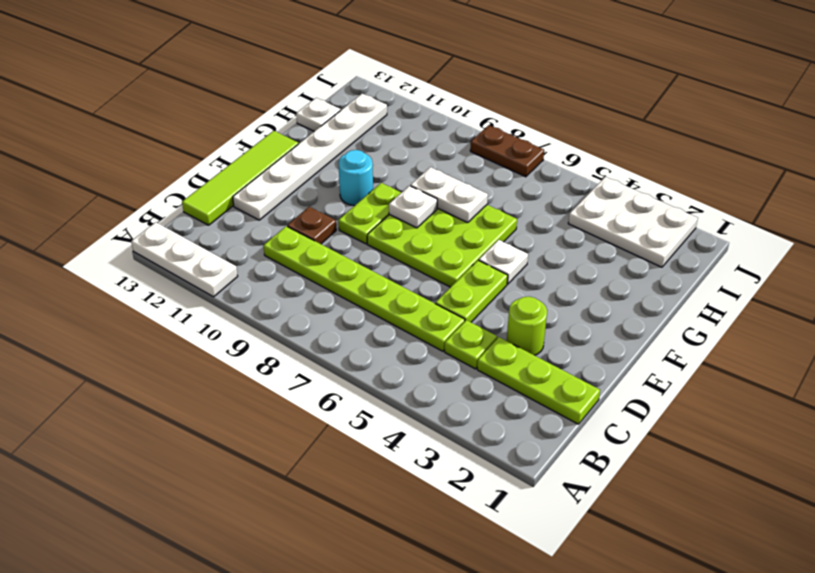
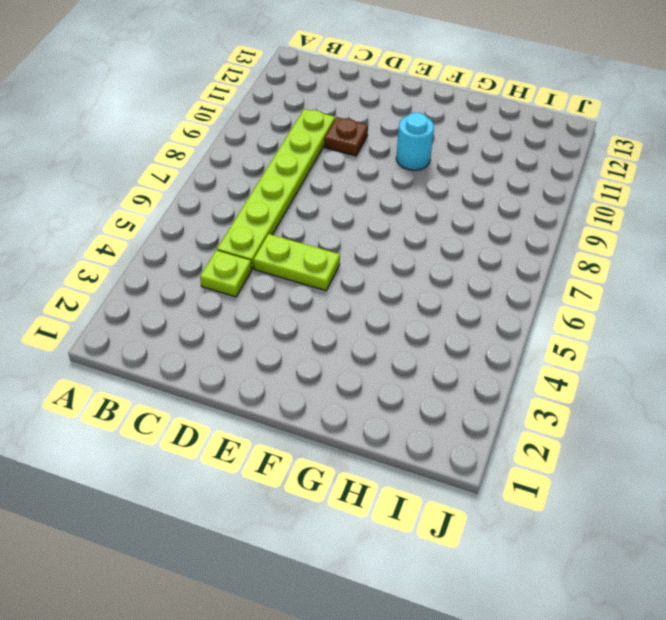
none -> white plate A11:A13 level 1
none -> lime plate C1:C3 level 1
none -> lime tile C13:F13 level 1

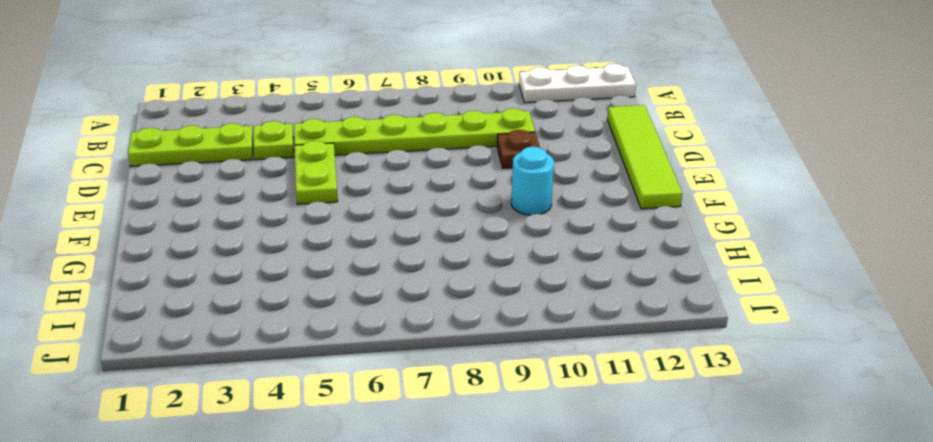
none -> lime round brick D3 level 1
none -> white plate D12:I12 level 1
none -> lime plate E6:G8 level 1

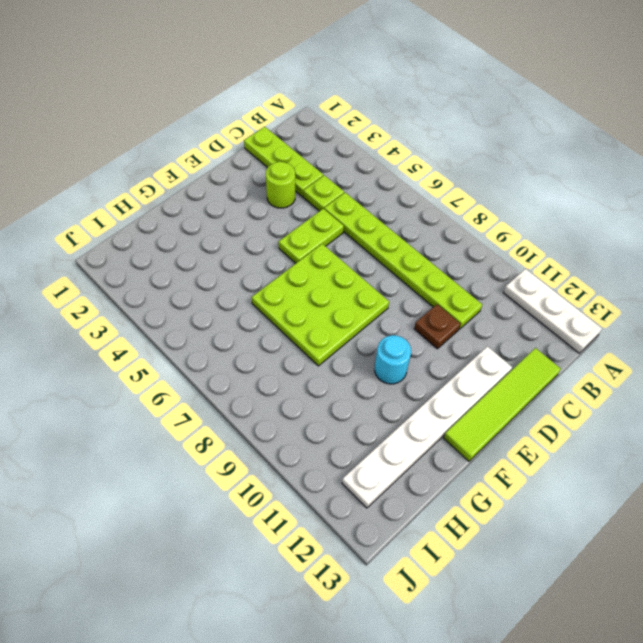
none -> lime plate E9:F9 level 1
none -> white plate F5 level 1
none -> white plate H13 level 1

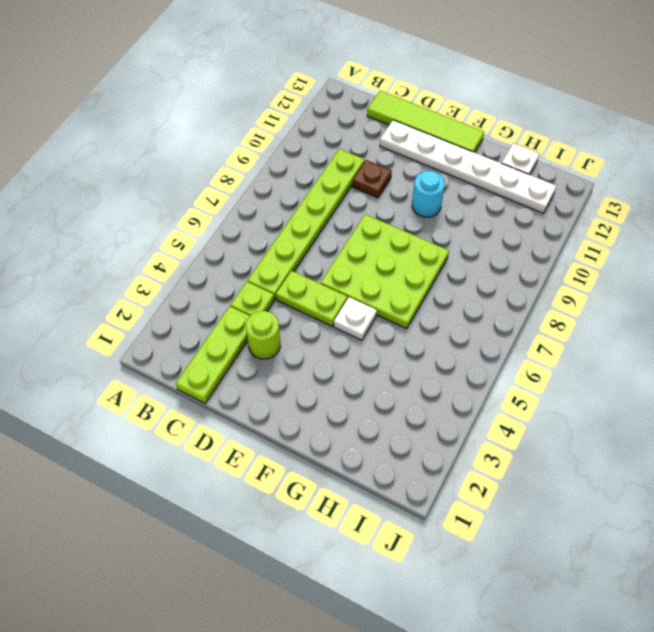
none -> white plate A11:A13 level 1
none -> lime plate E9:F9 level 1
none -> white plate I2:J4 level 1

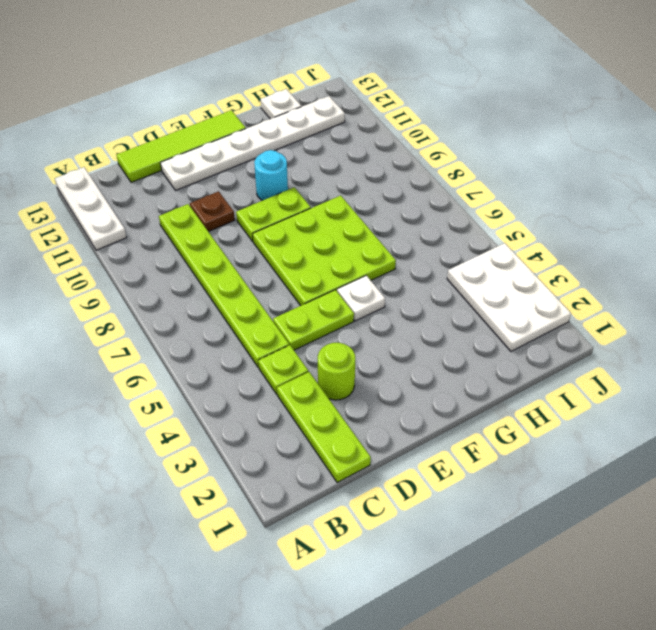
none -> brown plate J7:J8 level 1
none -> white plate F8 level 2
none -> white plate G7:G8 level 2

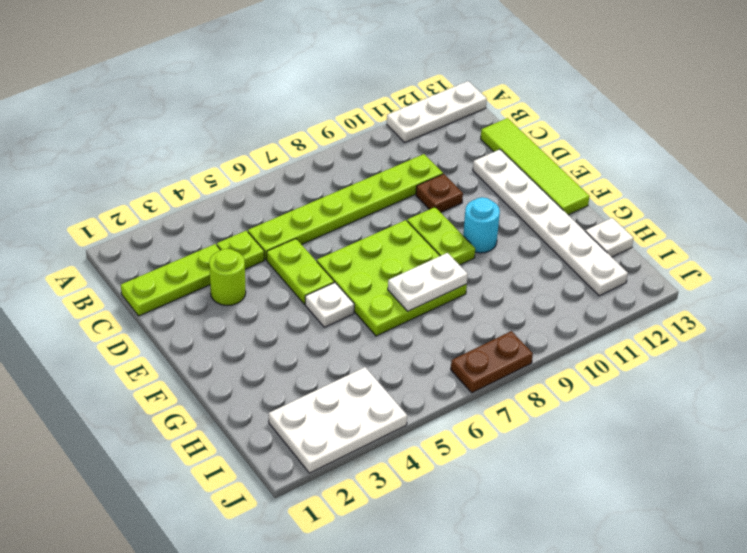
none -> white plate F8 level 2

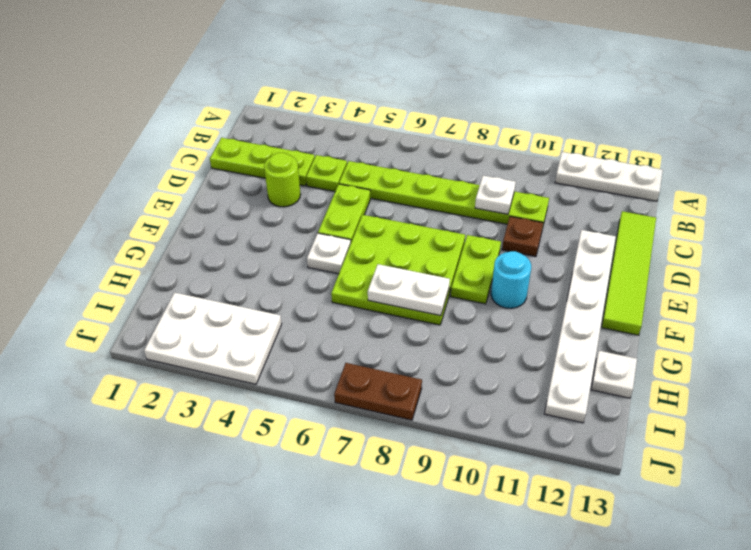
white plate C9 level 2 -> white plate F8 level 2

